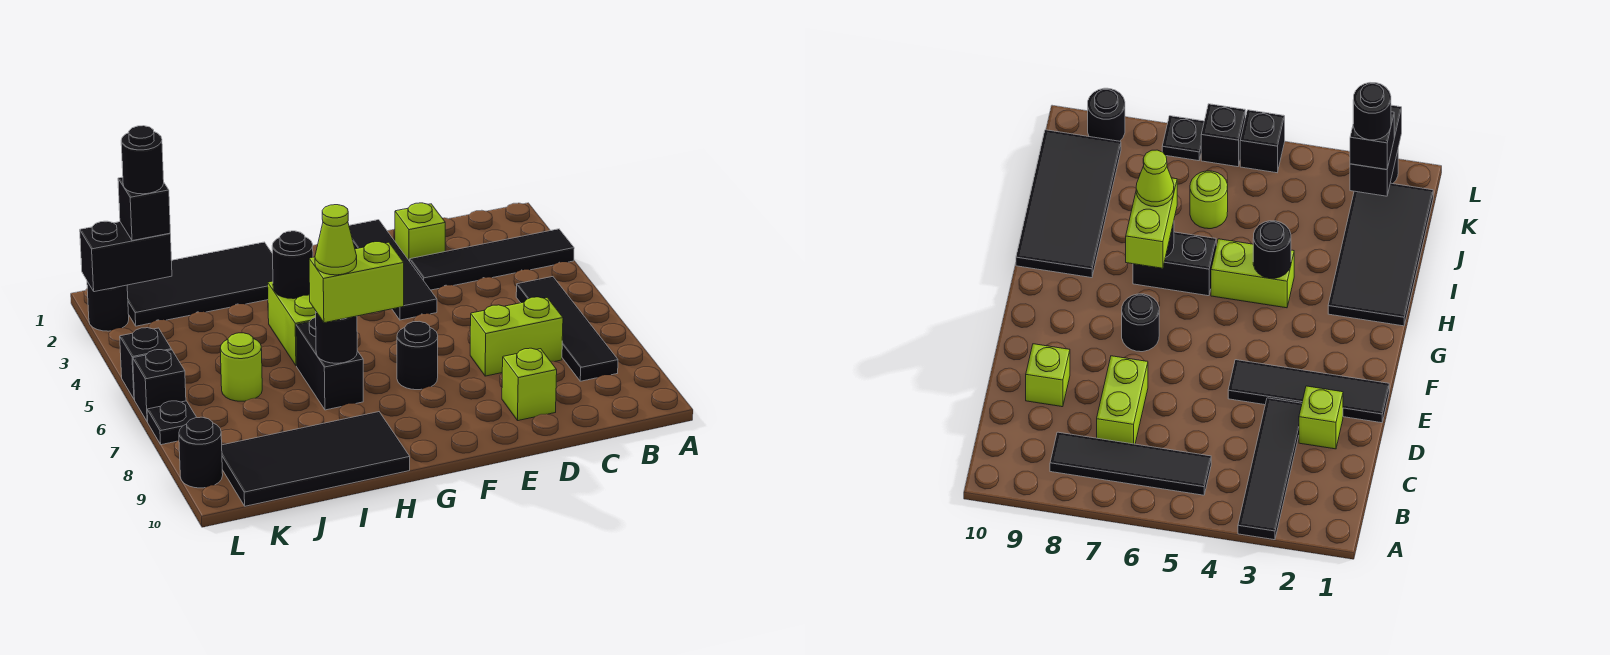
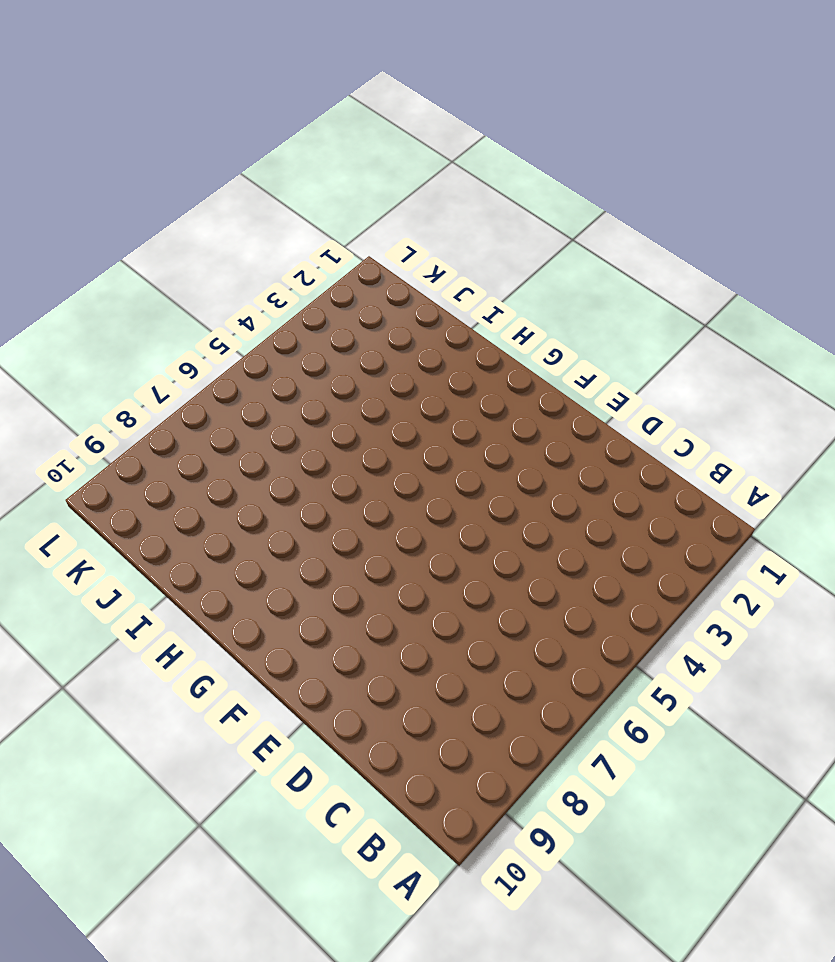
none -> black tile A3:D3 level 1
none -> black tile B5:B8 level 1
none -> lime brick C7:D7 level 1

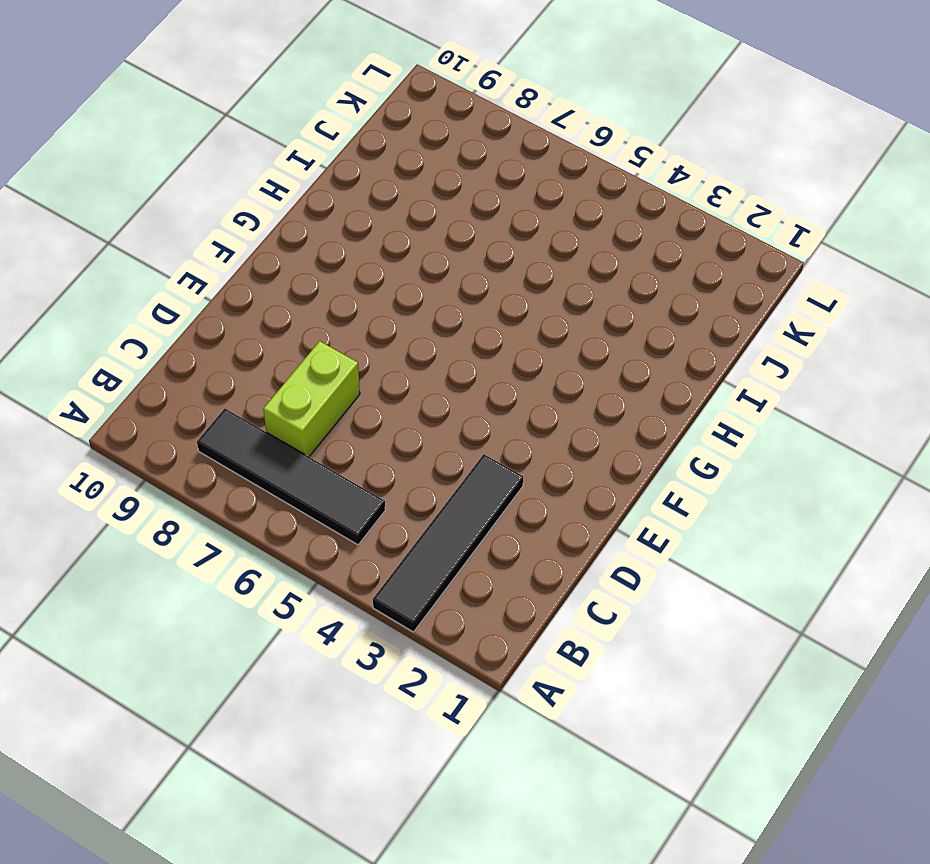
none -> lime brick D2 level 1
none -> lime brick D9 level 1
none -> black tile E1:E4 level 1

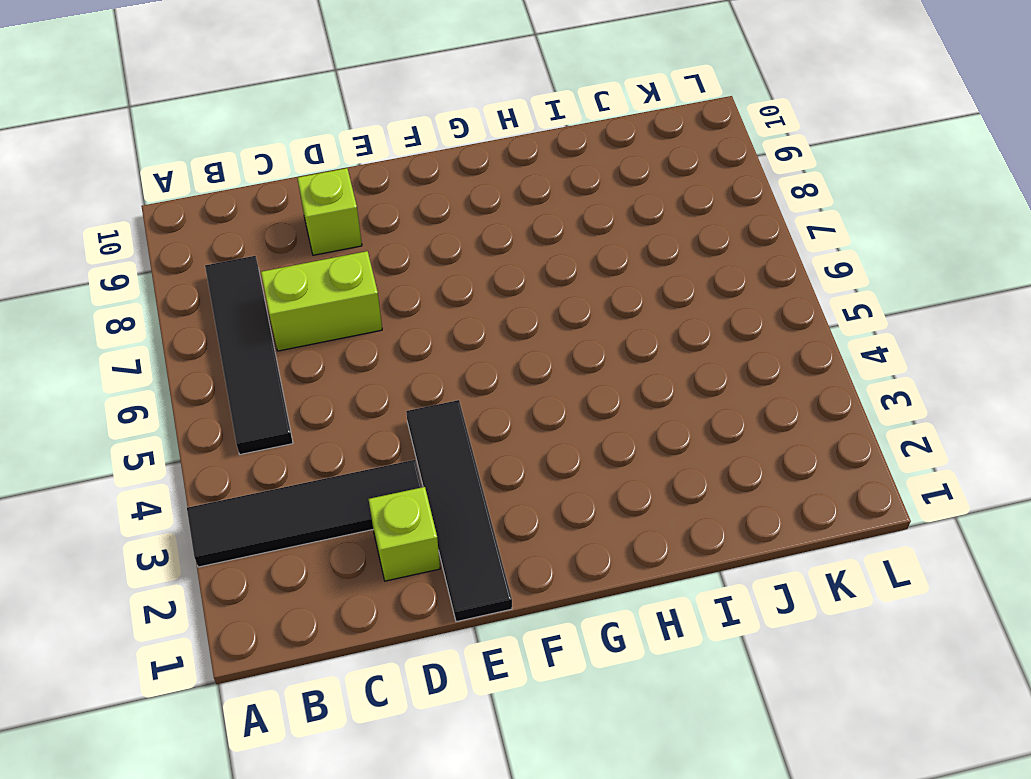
none -> black round brick F7 level 1
none -> black tile H1:K2 level 1
none -> lime brick H4:H5 level 1

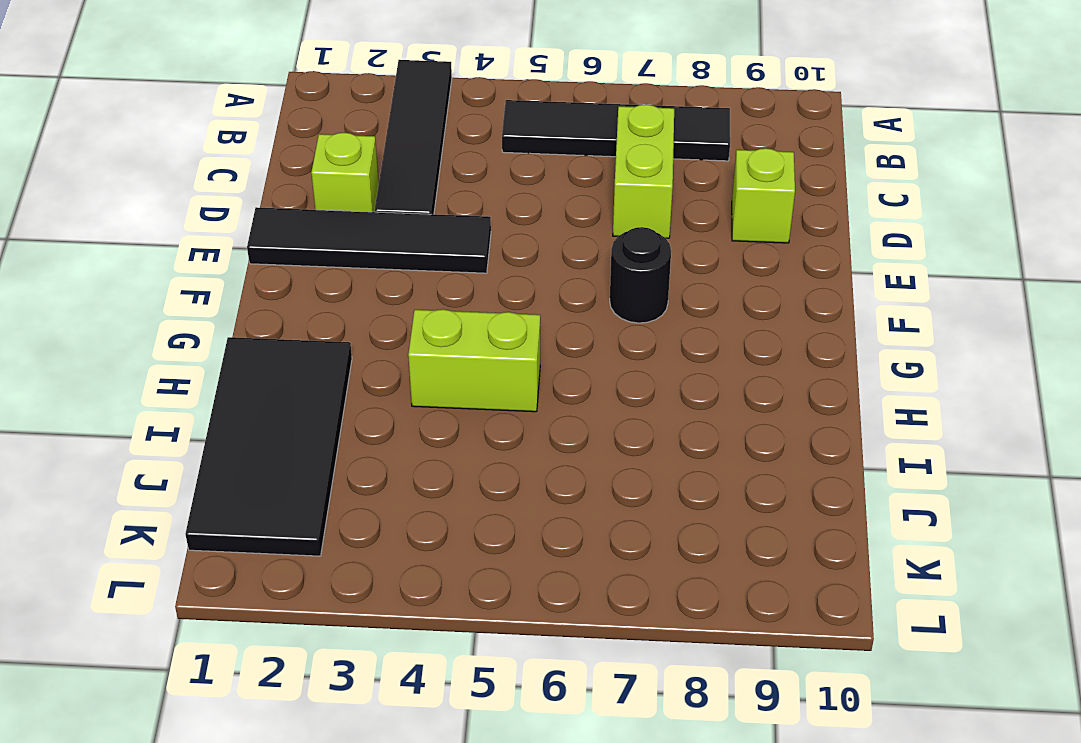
none -> black brick H6:H7 level 1
none -> black tile H9:K10 level 1
none -> lime round brick J6 level 1

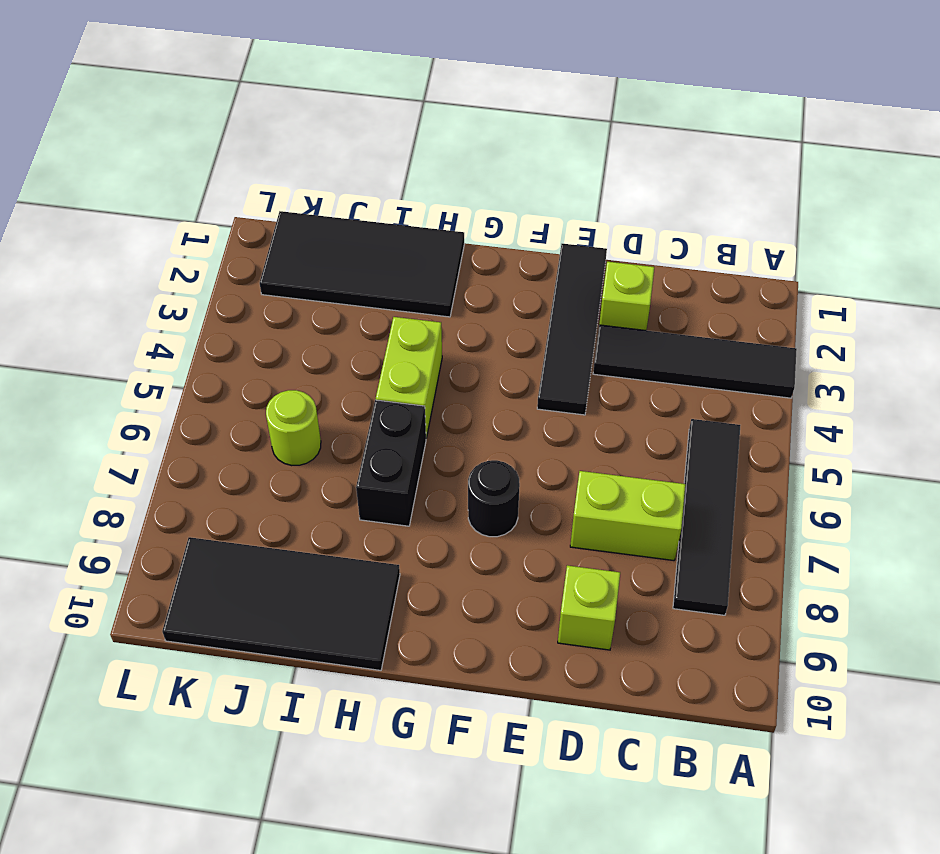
none -> black round brick L2 level 1
none -> black brick L5 level 1
none -> black brick L6 level 1

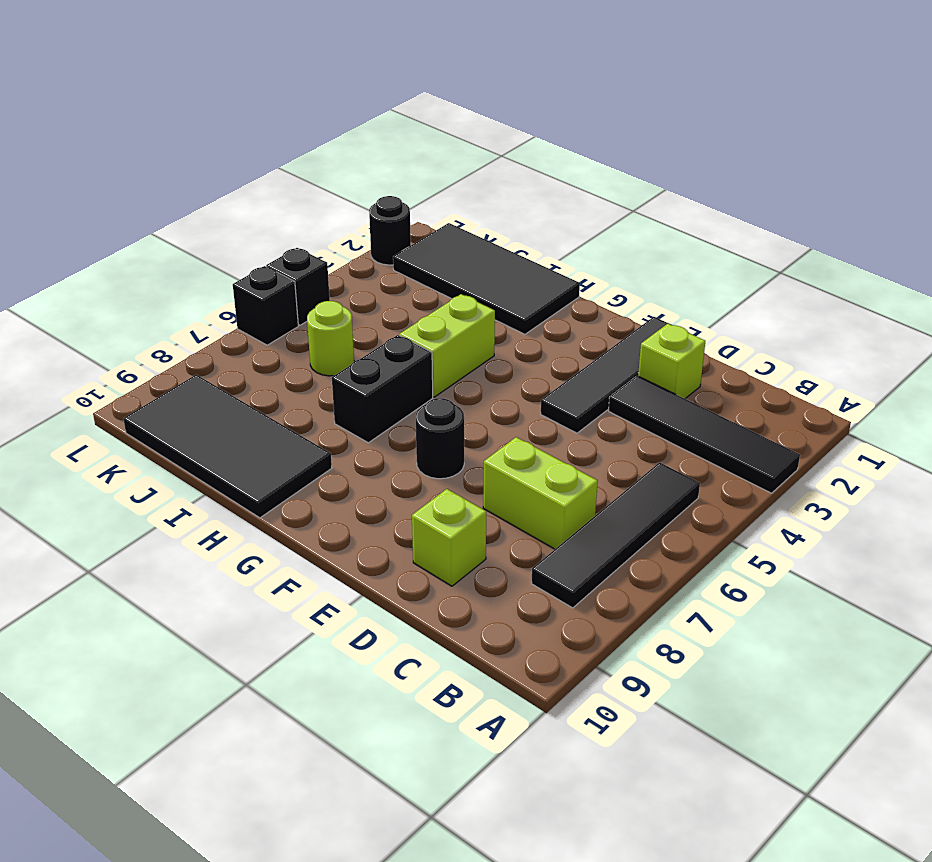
none -> black plate L7 level 1
none -> black round brick L9 level 1
none -> black round brick H4 level 2

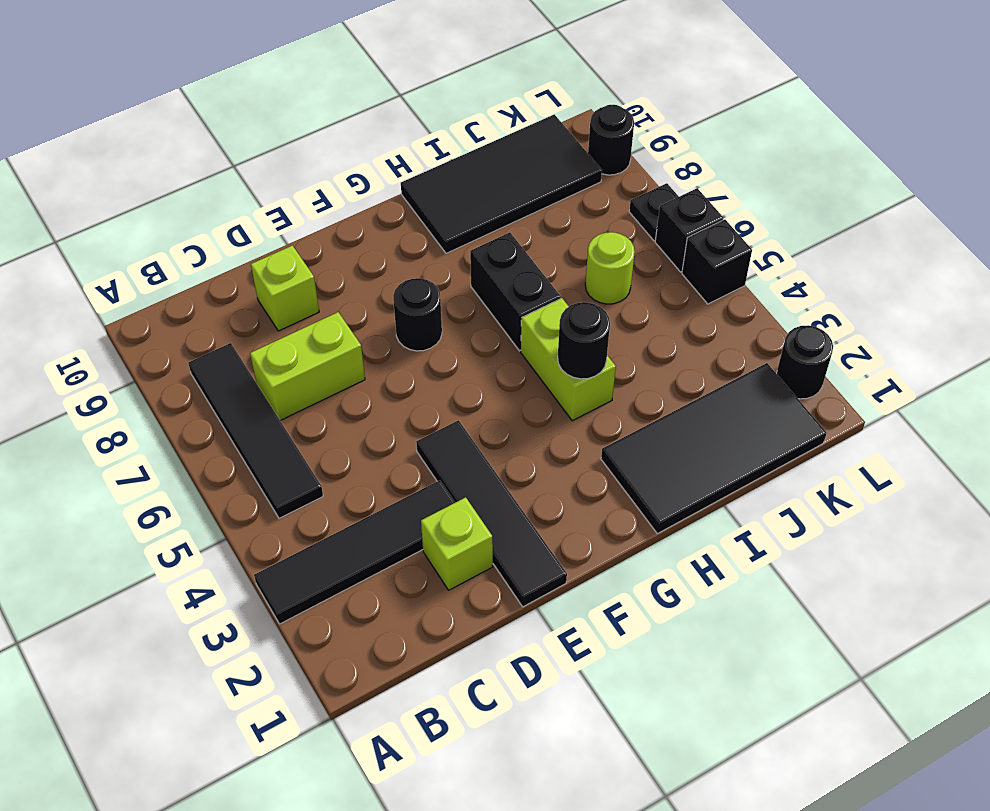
none -> black round brick H7 level 2
none -> black brick K2:L2 level 2
none -> lime brick G7:H7 level 3

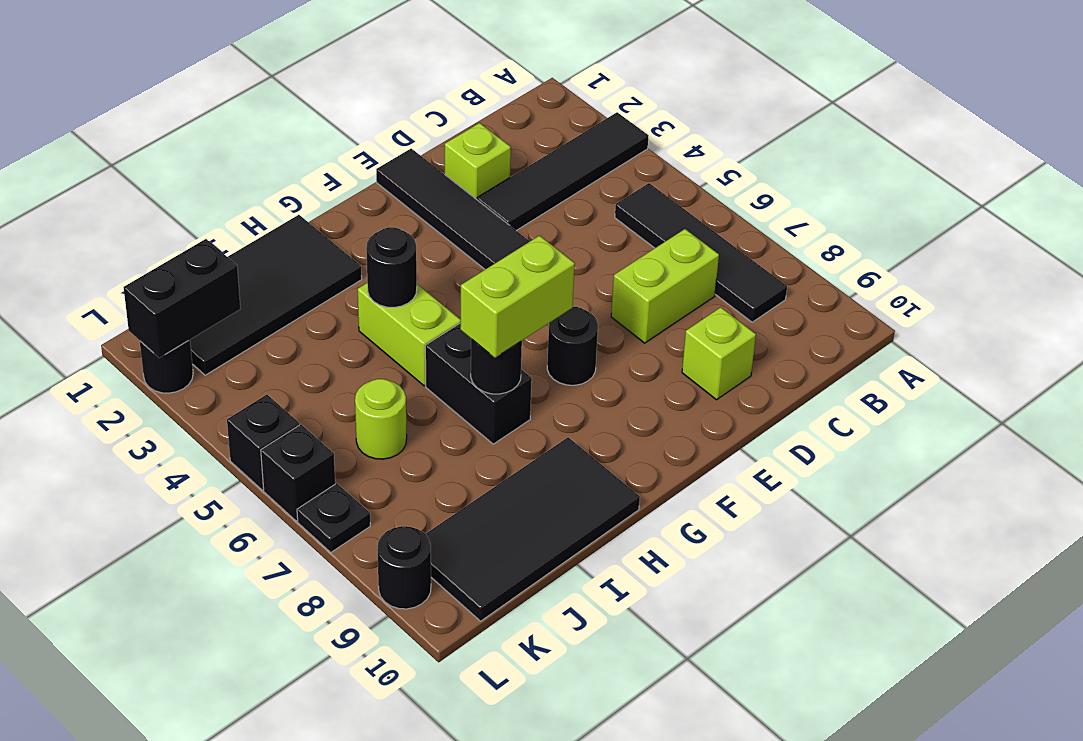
none -> black brick K2 level 3
none -> lime cone H7 level 4
none -> black round brick K2 level 4

